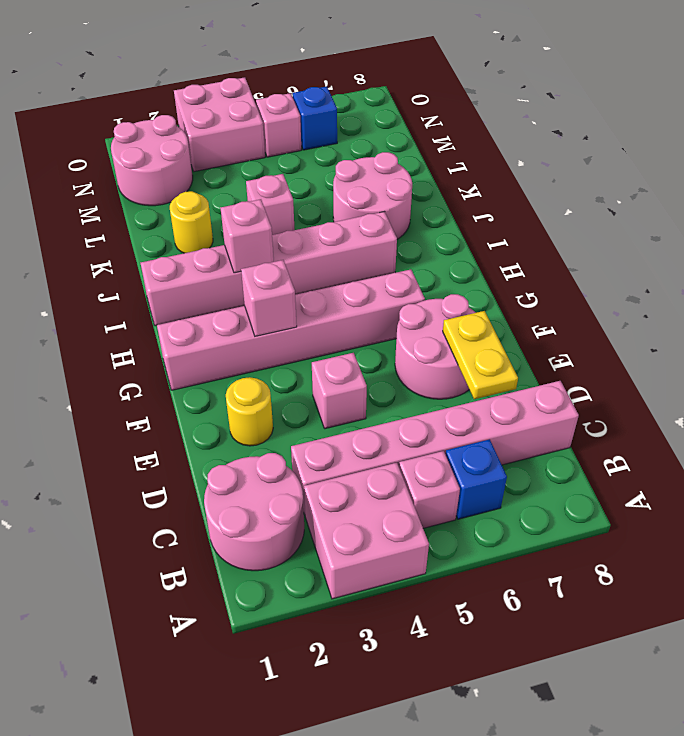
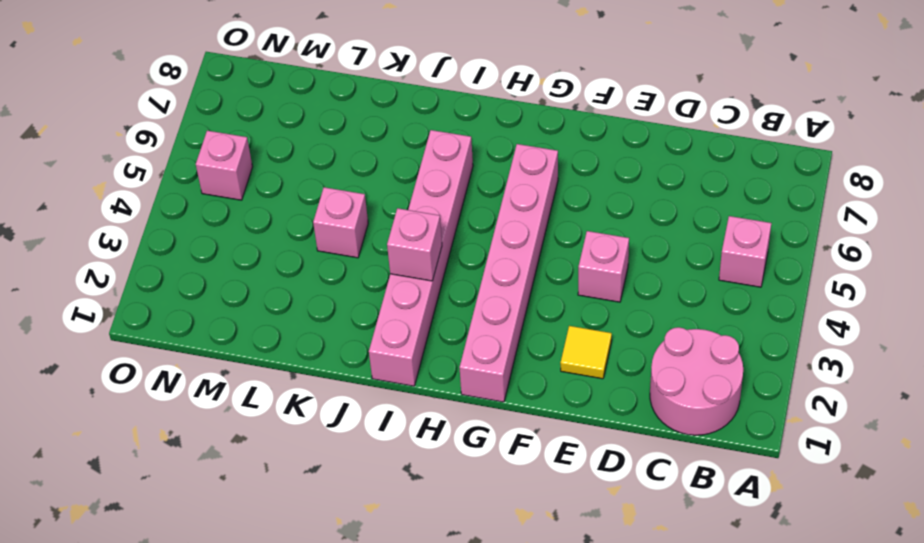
yellow tile E2 level 1 -> yellow round brick E2 level 1
none -> pink brick A3:B4 level 1
none -> blue brick B6 level 1
none -> pink brick C3:C8 level 1

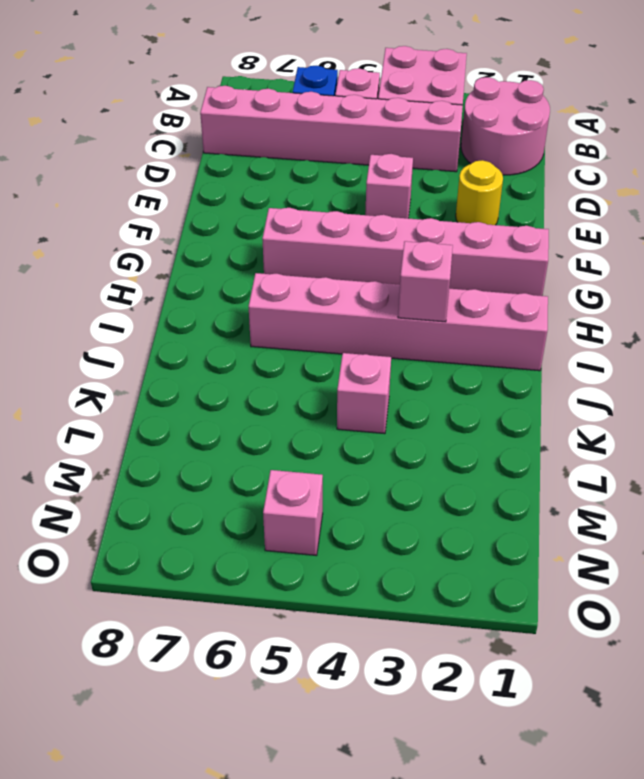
none -> pink round brick E6:F7 level 1
none -> pink round brick J6:K7 level 1
none -> yellow round brick K2 level 1

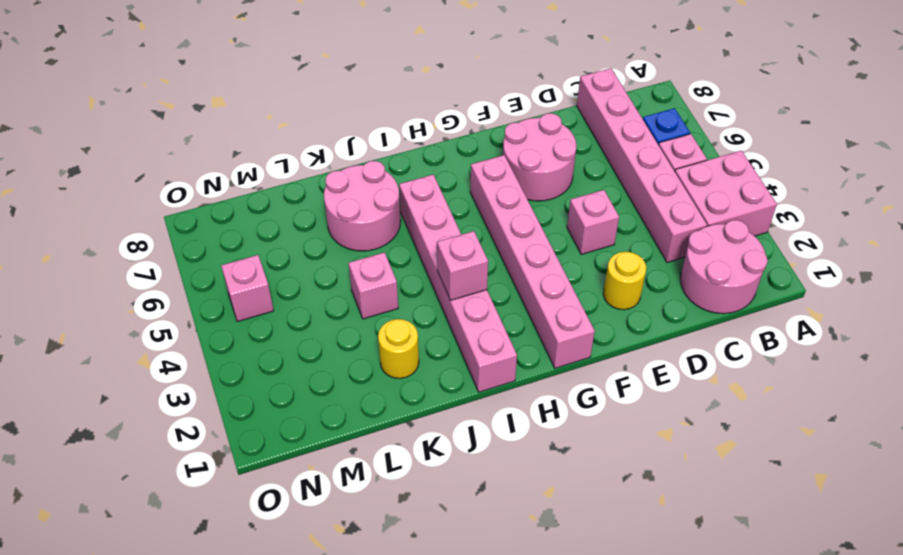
none -> pink round brick M1:N2 level 1
none -> pink brick N3:O4 level 1
none -> blue brick N6 level 1

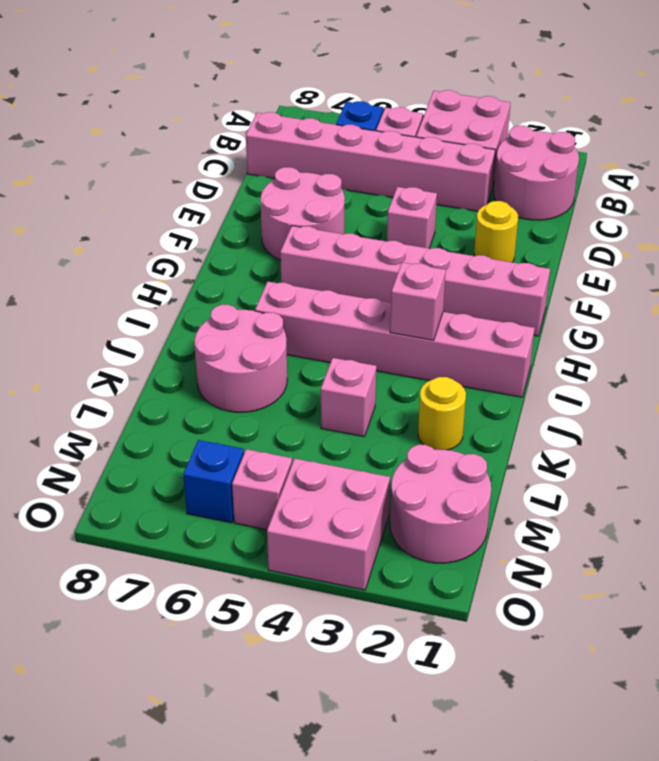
none -> yellow plate D7:E7 level 2
none -> pink brick G3 level 2

